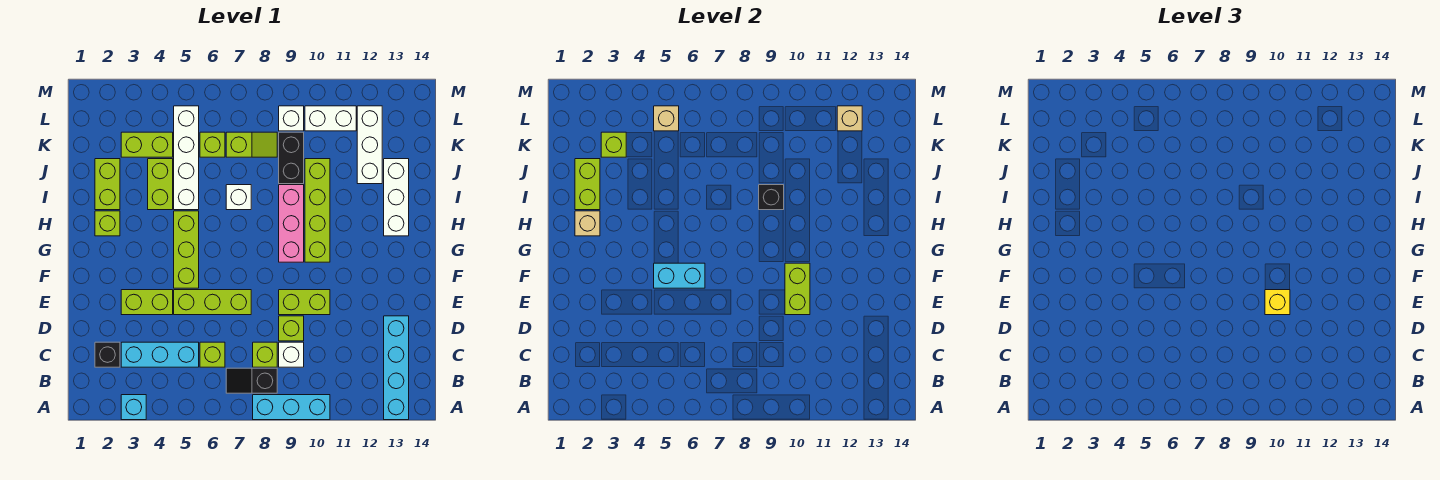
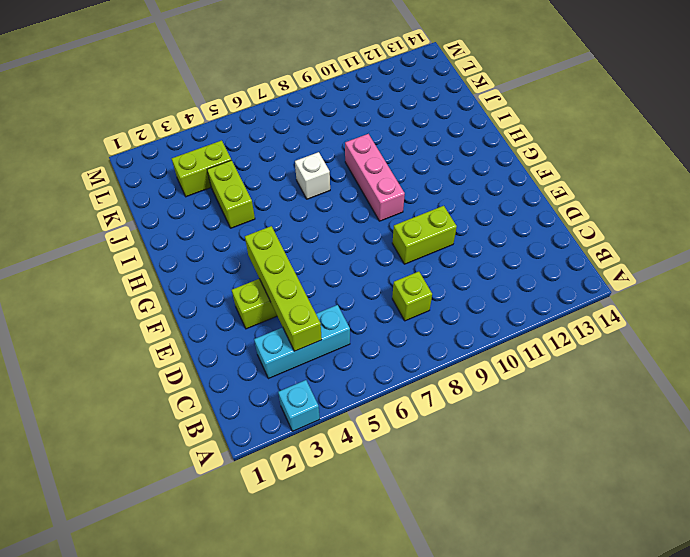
lime brick C4:F4 level 2 -> lime brick G10:J10 level 1
none -> cyan brick A8:A10 level 1
none -> cyan brick A13:D13 level 1
none -> black slope B7:B8 level 1 top 8
none -> black brick C2 level 1

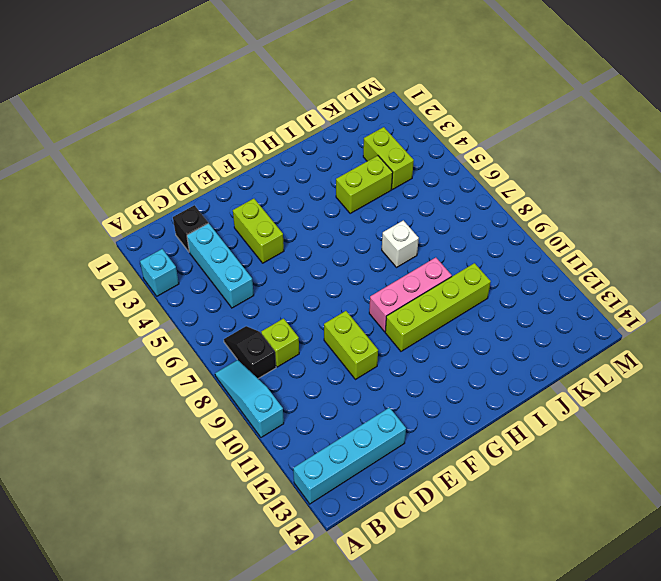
cyan slope A8:A10 level 1 top 10 -> cyan brick A8:A10 level 1
none -> lime brick C6 level 1
none -> white brick C9 level 1
none -> lime brick D9 level 1
none -> lime brick E5:E7 level 1

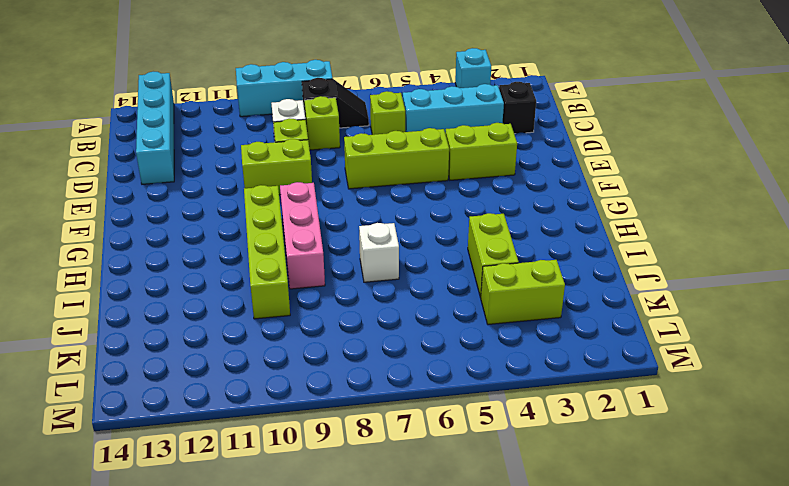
none -> lime brick F5:H5 level 1
none -> lime brick H2 level 1
none -> white brick H13:J13 level 1
none -> lime brick I2:J2 level 1

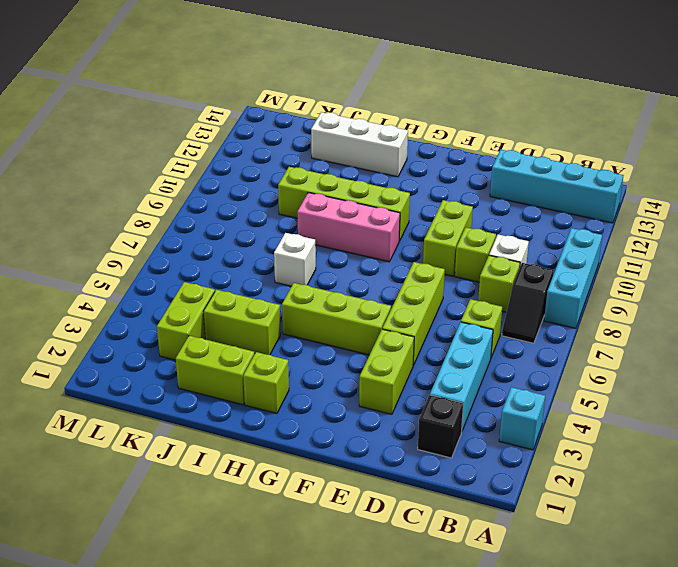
none -> white brick I5:L5 level 1
none -> black brick J9:K9 level 1
none -> white brick J12:L12 level 1
none -> lime brick K6 level 1

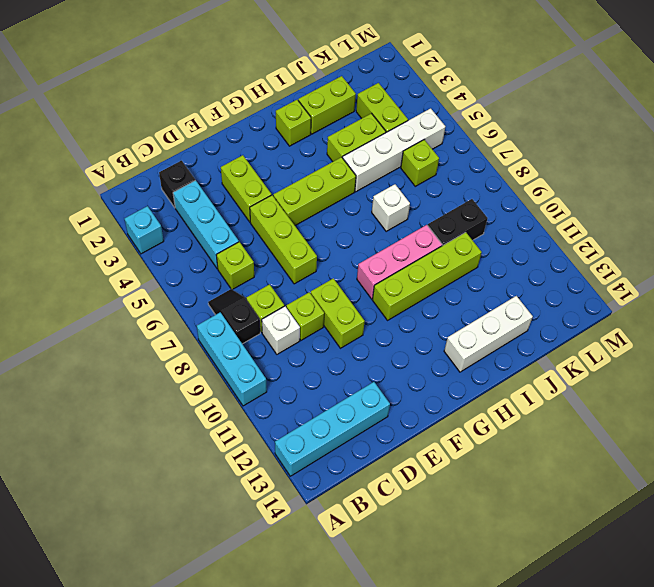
none -> white brick J12:L12 level 1
none -> lime slope K7:K8 level 1 top 7
none -> white brick L9 level 1
none -> white brick L10:L11 level 1

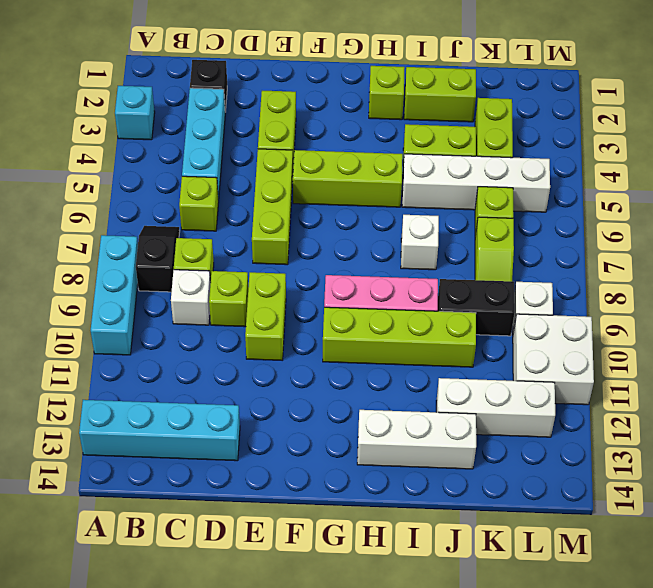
white brick L10:M11 level 1 -> white brick L10:L11 level 1
none -> lime brick E10:F10 level 2
none -> cyan brick F5:F6 level 2
none -> tan brick H2 level 2
none -> lime brick I2:J2 level 2

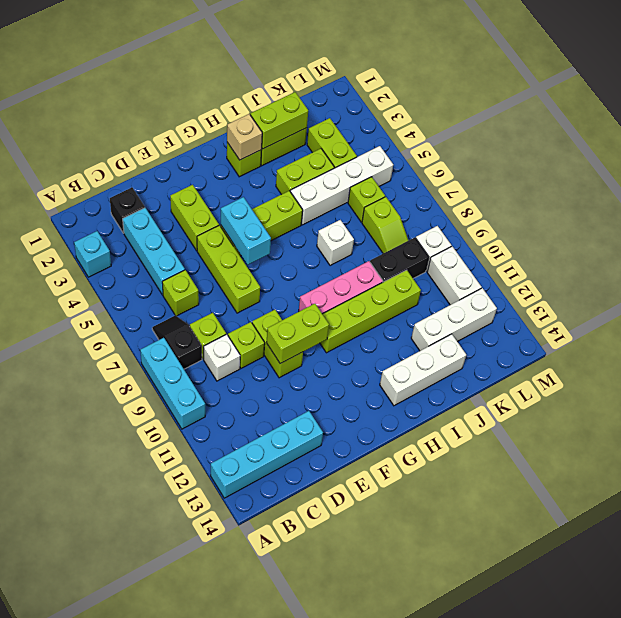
none -> black brick I9 level 2
none -> lime brick K3 level 2
none -> tan brick L5 level 2
none -> tan brick L12 level 2

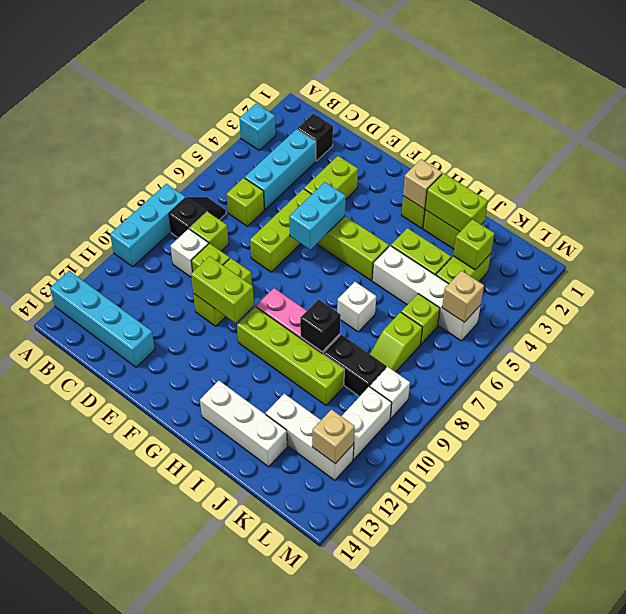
none -> yellow brick E10 level 3

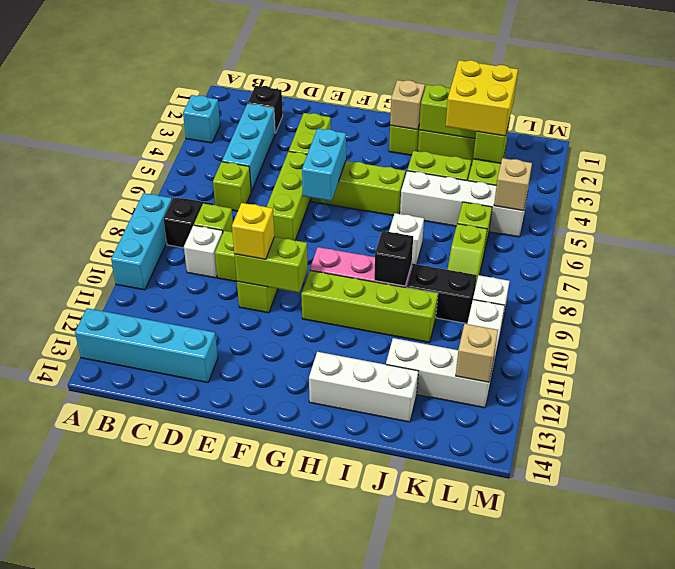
yellow brick J2:K3 level 3 -> none

